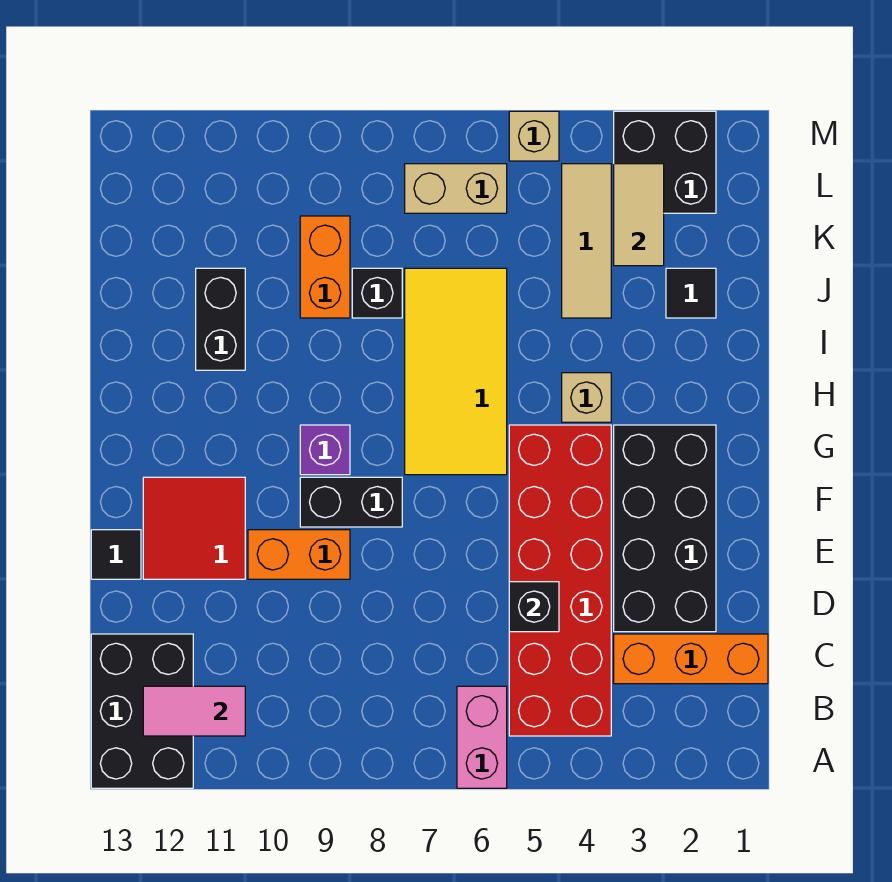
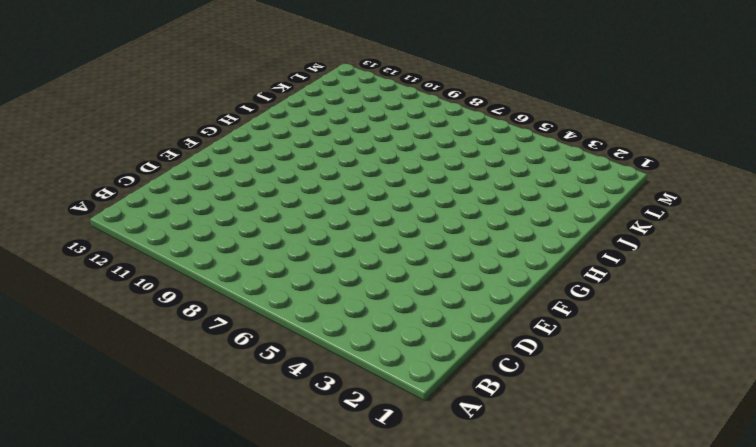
none -> pink brick A6:B6 level 1
none -> black brick A12:C13 level 1
none -> red brick B4:G5 level 1

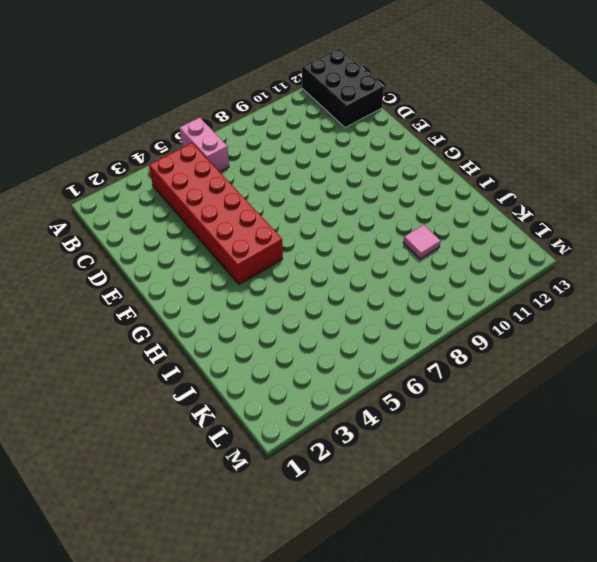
pink tile J10 level 1 -> none
none -> orange brick C1:C3 level 1
none -> black brick D2:G3 level 1
none -> orange brick E9:E10 level 1

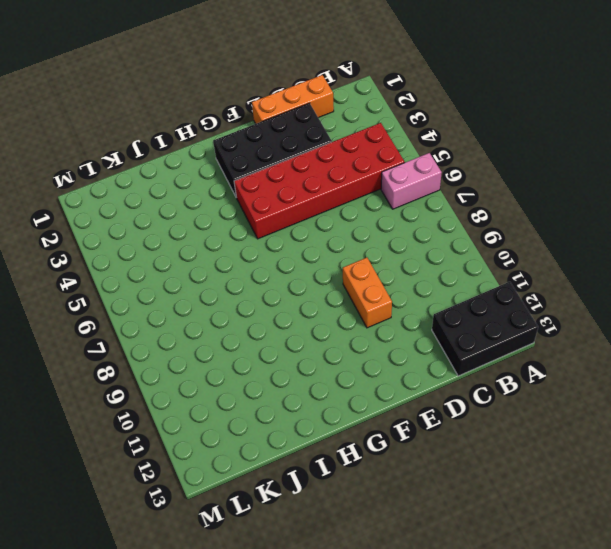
orange brick C1:E1 level 1 -> orange brick C1:C3 level 1
none -> red tile E11:F12 level 1
none -> black tile E13 level 1
none -> black brick F8:F9 level 1

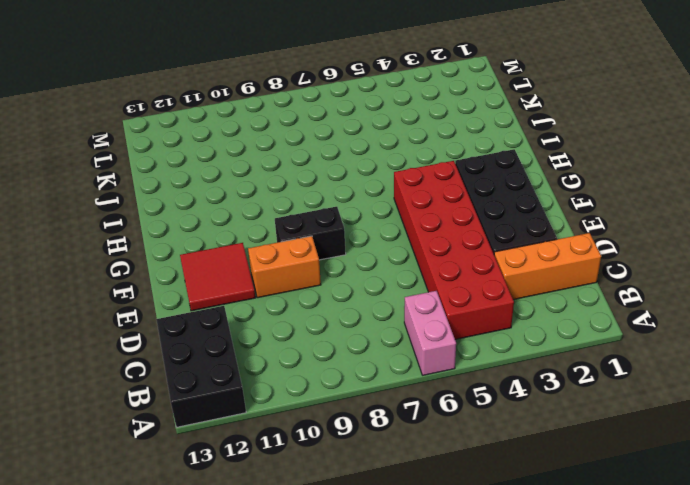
none -> black tile E13 level 1
none -> yellow tile G6:J7 level 1
none -> purple brick G9 level 1

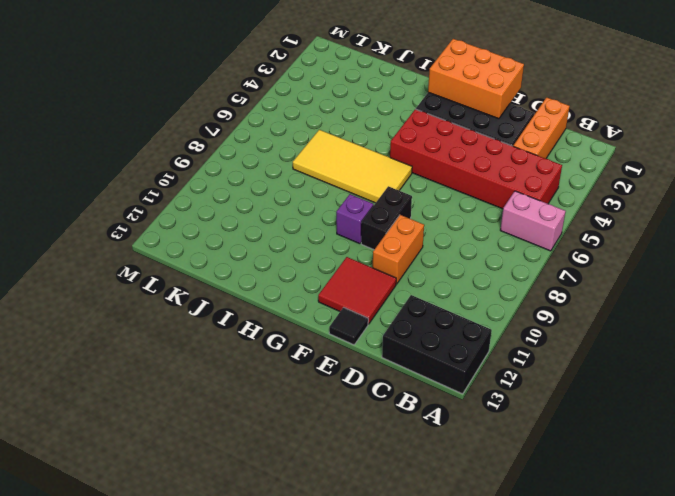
orange brick E1:G2 level 2 -> none
none -> tan brick H4 level 1
none -> black brick I11:J11 level 1
none -> black tile J2 level 1

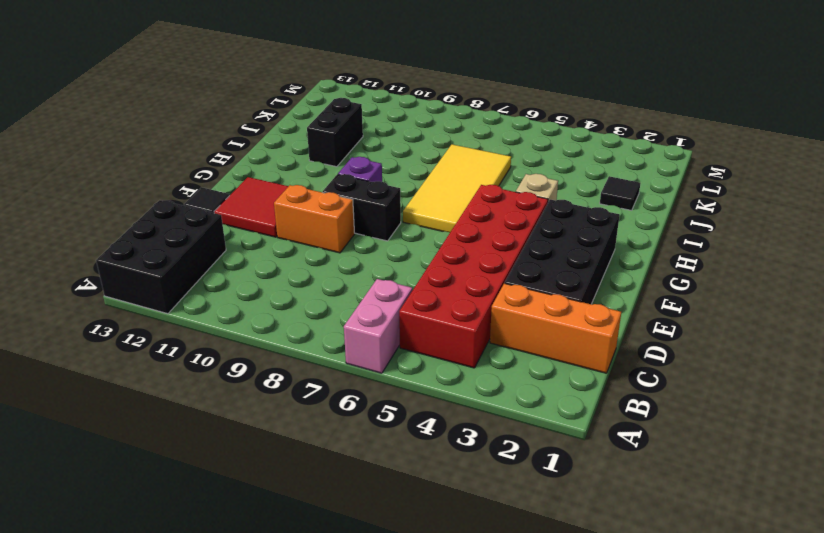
none -> tan tile J4:L4 level 1
none -> black brick J8 level 1
none -> orange brick J9:K9 level 1

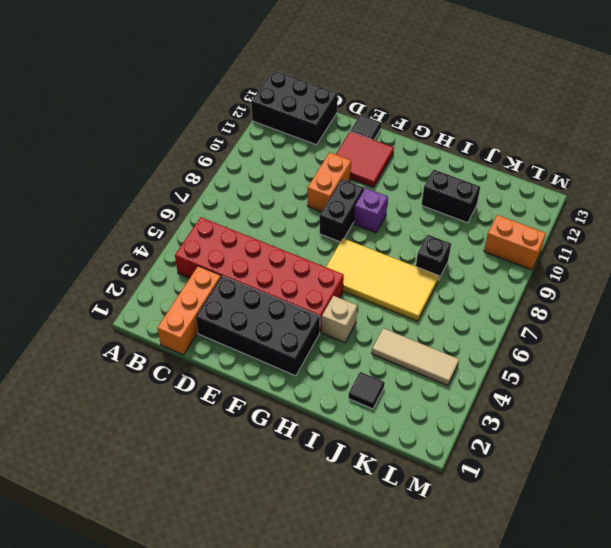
orange brick L10:M10 level 1 -> orange brick J9:K9 level 1
none -> pink brick A6:B6 level 1
none -> black brick L2:M3 level 1
none -> tan brick L6:L7 level 1

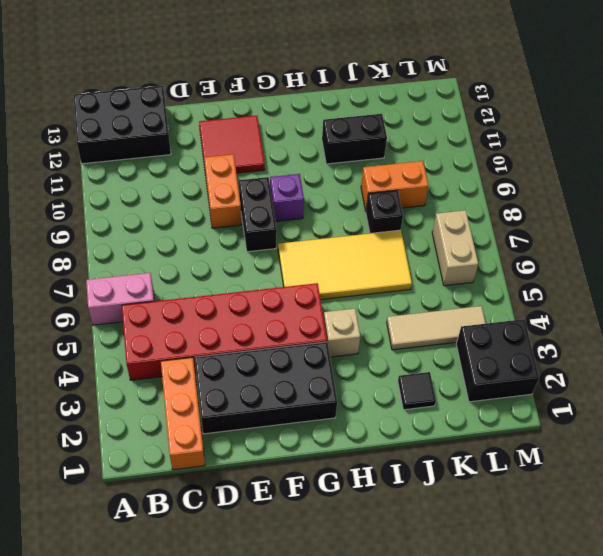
none -> black tile E13 level 1
none -> tan brick M5 level 1
none -> pink tile B11:B12 level 2

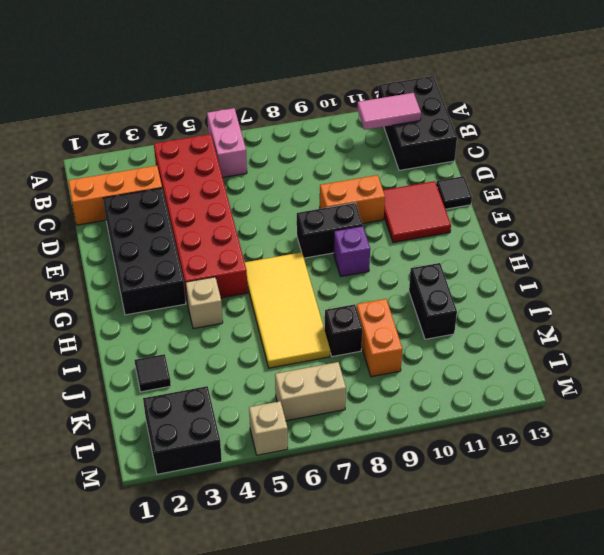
none -> tan tile J4:L4 level 1
none -> black brick D5 level 2
none -> tan tile K3:L3 level 2

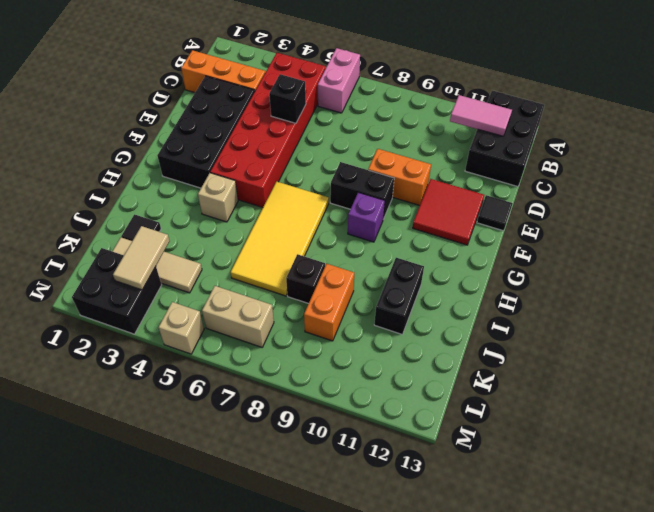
tan tile K2:K4 level 1 -> tan tile J4:L4 level 1

